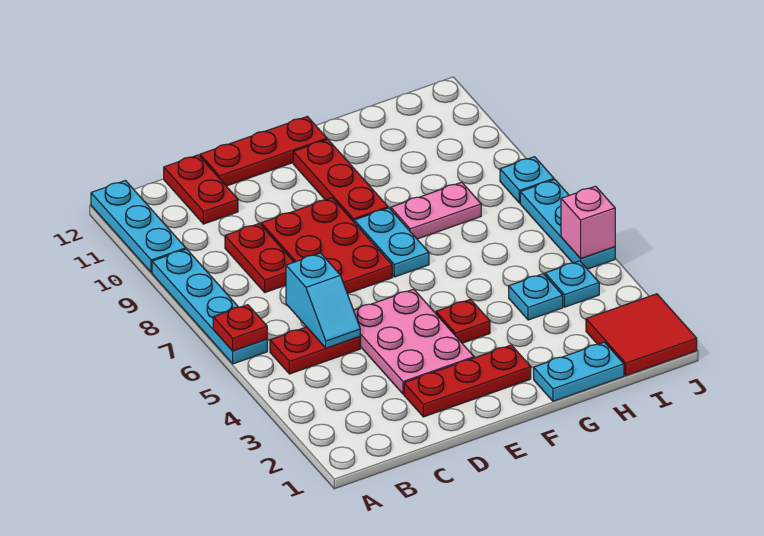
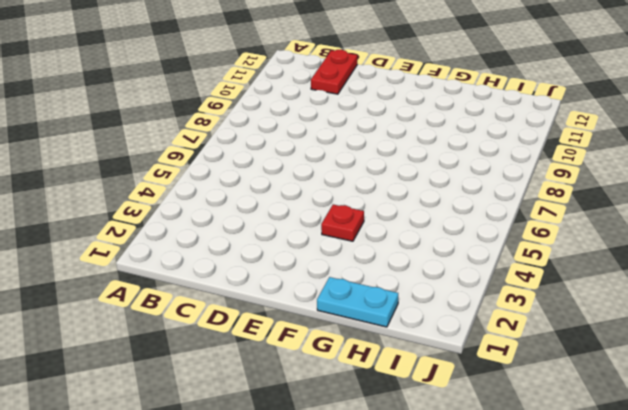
none -> cyan plate A6:A9 level 1
none -> cyan plate A10:A12 level 1
none -> red plate B5:C5 level 1

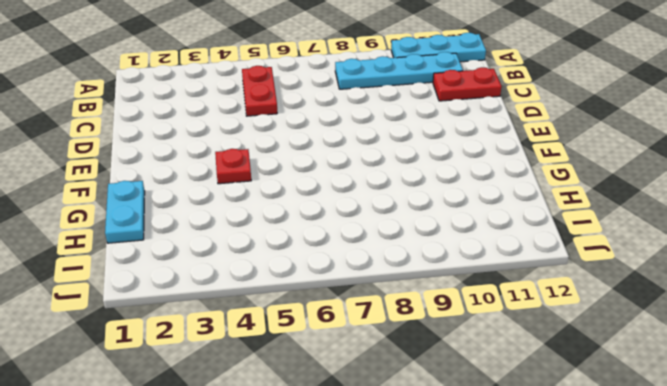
cyan plate B8:B11 level 1 -> cyan plate A6:A9 level 1
none -> red plate C8:C9 level 1
none -> red plate D2:F2 level 1
none -> pink plate D3:E5 level 1

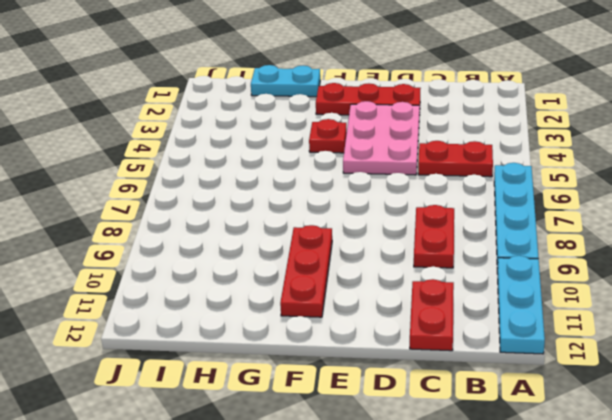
none -> red plate D7:E9 level 1
none -> red plate D12:F12 level 1
none -> cyan plate F7:F8 level 1

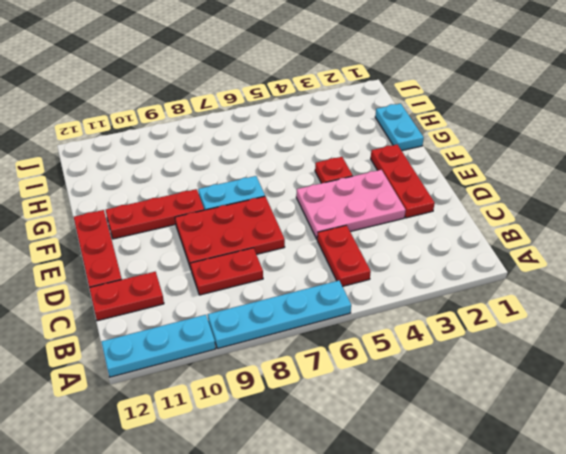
none -> pink plate G8:H8 level 1
none -> cyan plate H4 level 1
none -> red tile I1:J2 level 1

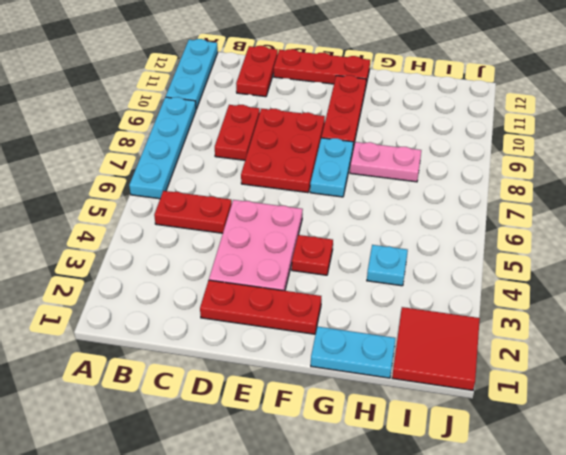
none -> cyan plate I4 level 1
none -> cyan plate J5:J7 level 1
none -> cyan plate J8 level 1

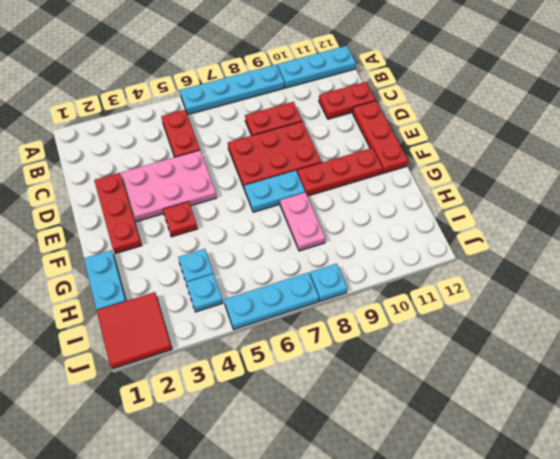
none -> red plate A6 level 2
none -> cyan slope C5:C6 level 2 top 6
none -> pink brick J5 level 2

